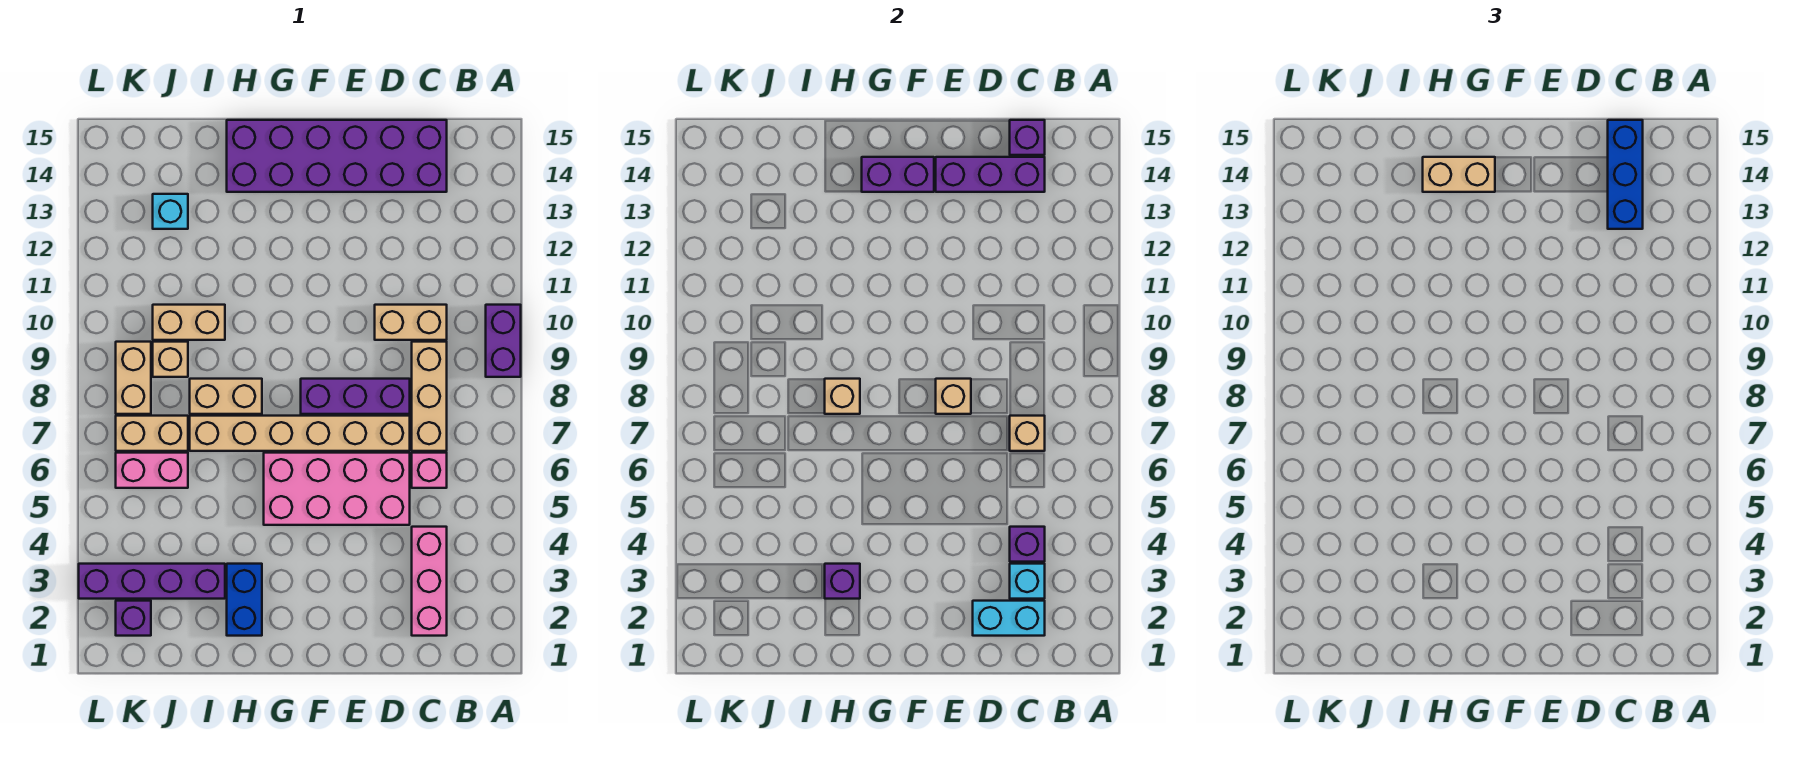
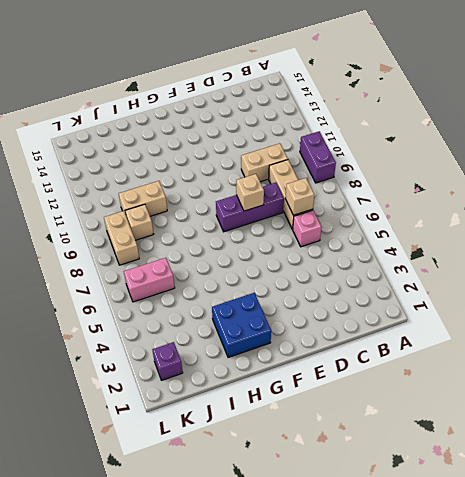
blue brick G2:H3 level 1 -> blue brick H2:H3 level 1
none -> pink brick C2:C4 level 1
none -> purple brick C14:H15 level 1
none -> pink brick D5:G6 level 1
none -> tan brick D7:I7 level 1

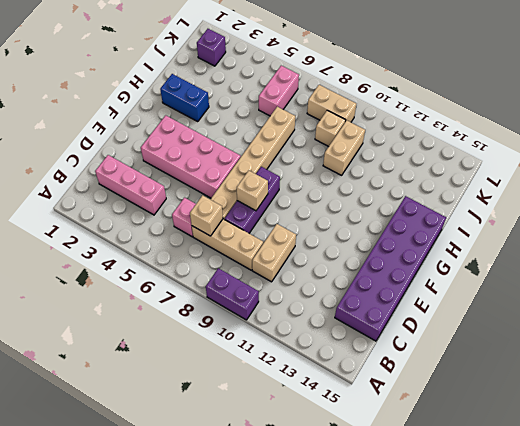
pink brick E3:F6 level 1 -> pink brick D5:G6 level 1
none -> tan brick H8:I8 level 1
none -> purple brick I3:L3 level 1
none -> tan brick J7:K7 level 1
none -> cyan brick J13 level 1

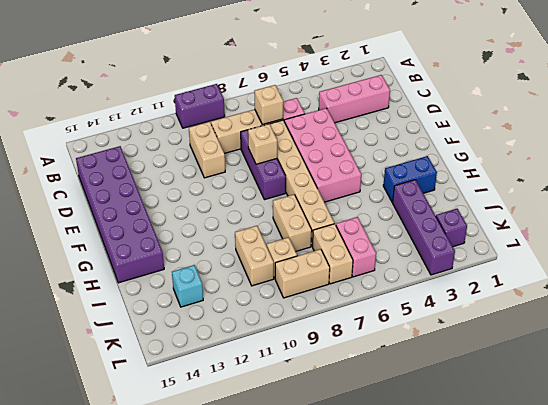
none -> cyan brick C2:D2 level 2
none -> cyan brick C3 level 2
none -> purple brick C4 level 2
none -> purple brick C14:E14 level 2

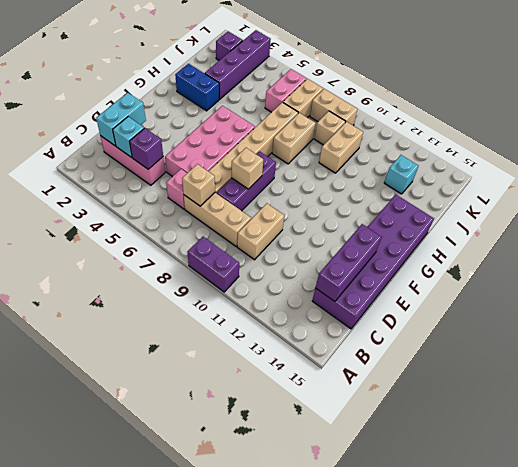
none -> purple brick C15 level 2
none -> purple brick F14:G14 level 2
none -> purple brick H3 level 2
none -> tan brick H8 level 2

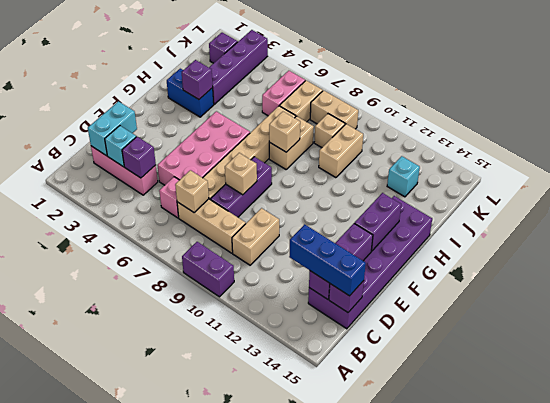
none -> tan brick G14:H14 level 3

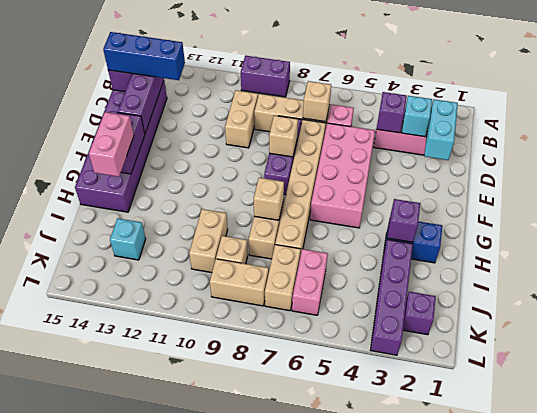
pink brick G14:H14 level 3 -> tan brick G14:H14 level 3

